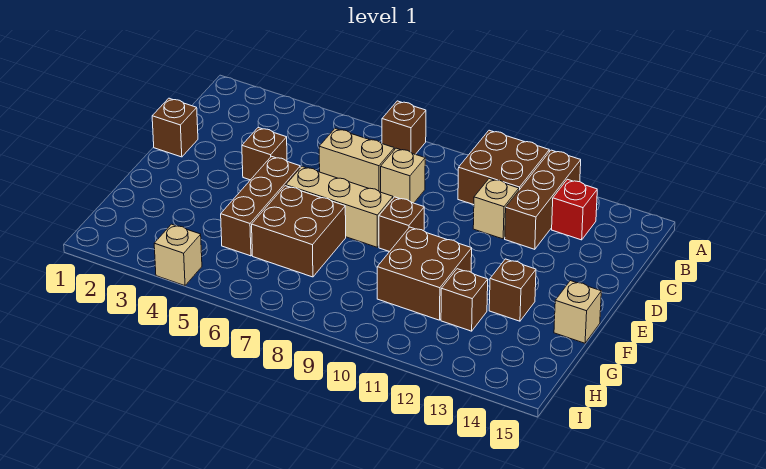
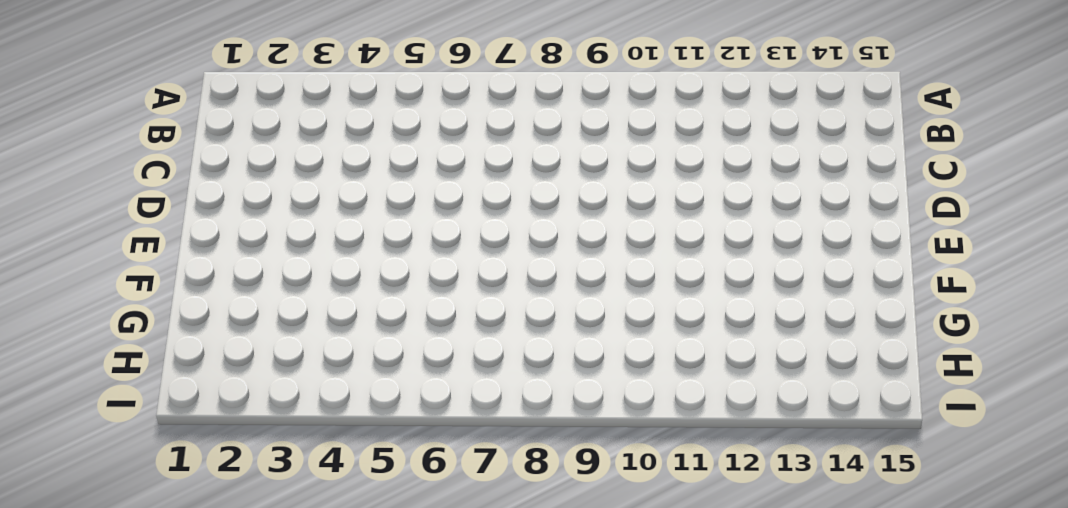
none -> brown brick A7 level 1
none -> brown brick A10:B11 level 1
none -> brown brick A12:C12 level 1

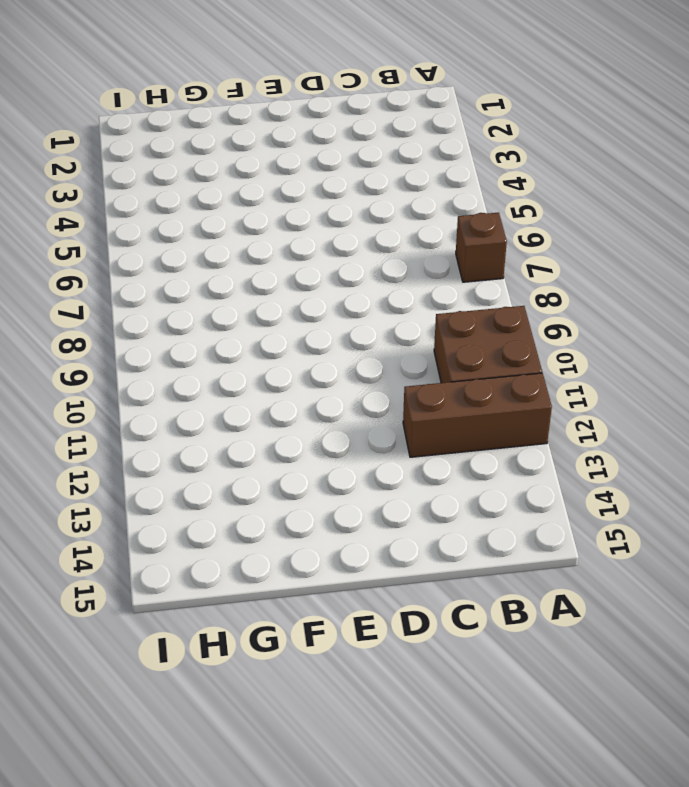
none -> red brick B13 level 1
none -> tan brick C6:C7 level 1
none -> tan brick C8 level 1

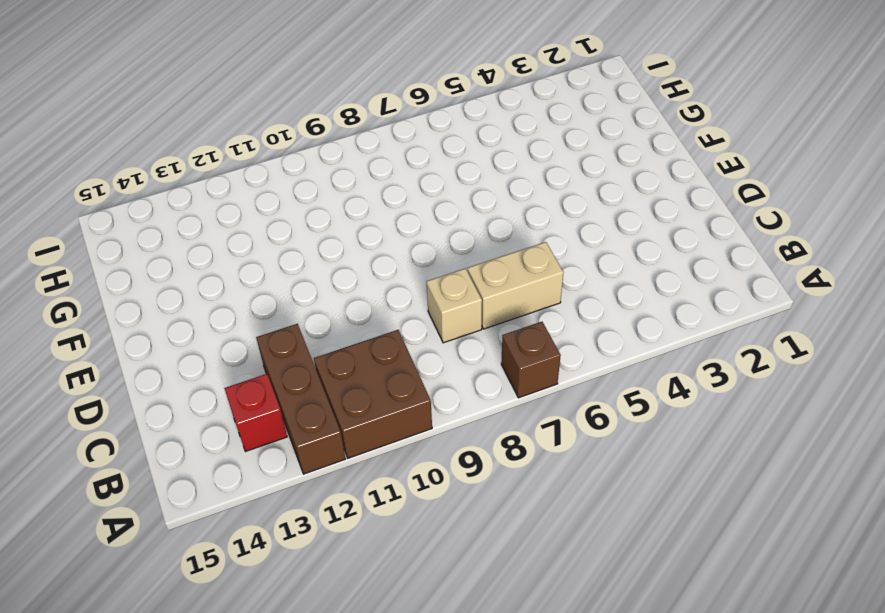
none -> tan brick C11 level 1
none -> brown brick D1 level 1
none -> brown brick D4 level 1

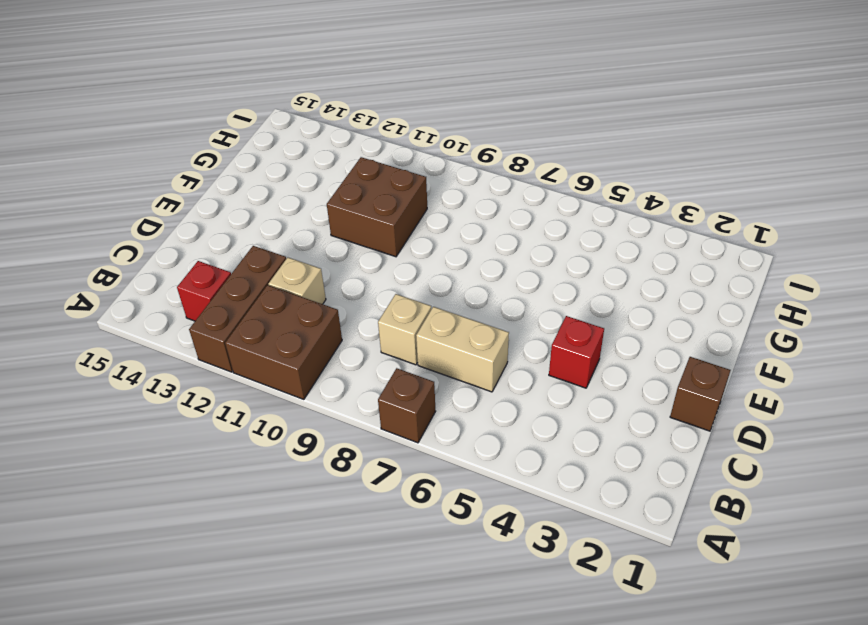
red brick D4 level 1 -> brown brick D4 level 1
none -> brown brick E5:G5 level 1
none -> tan brick E6:E8 level 1
none -> brown brick E9 level 1

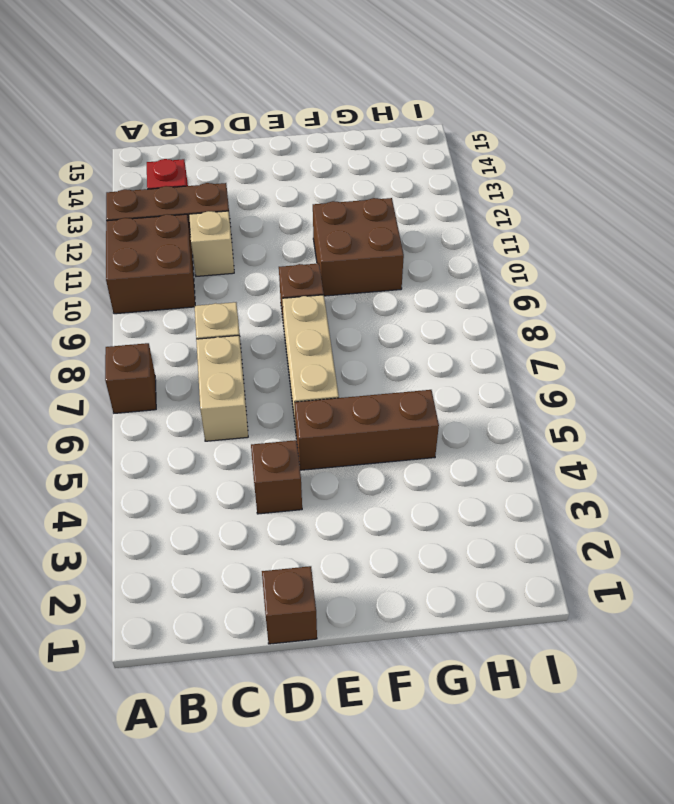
none -> brown brick F6:G7 level 1
none -> brown brick F13 level 1
none -> tan brick F15 level 1

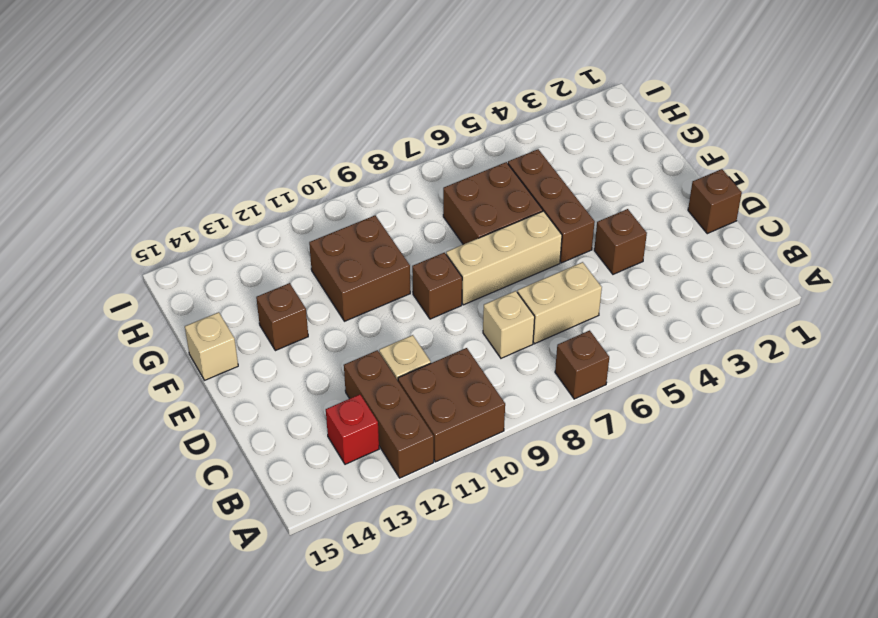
none -> brown brick G12 level 1
none -> tan brick I4 level 1

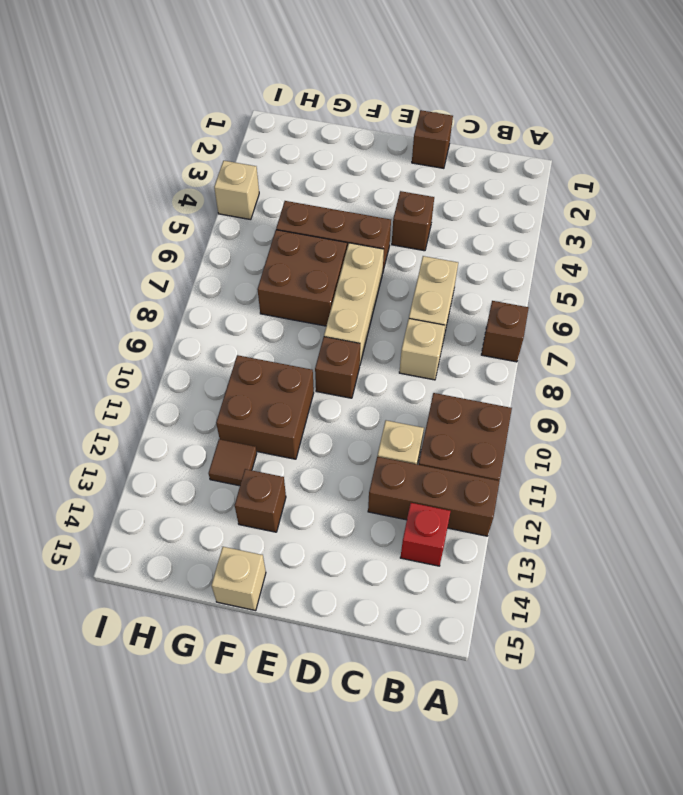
brown tile G12 level 1 -> brown brick G12 level 1

